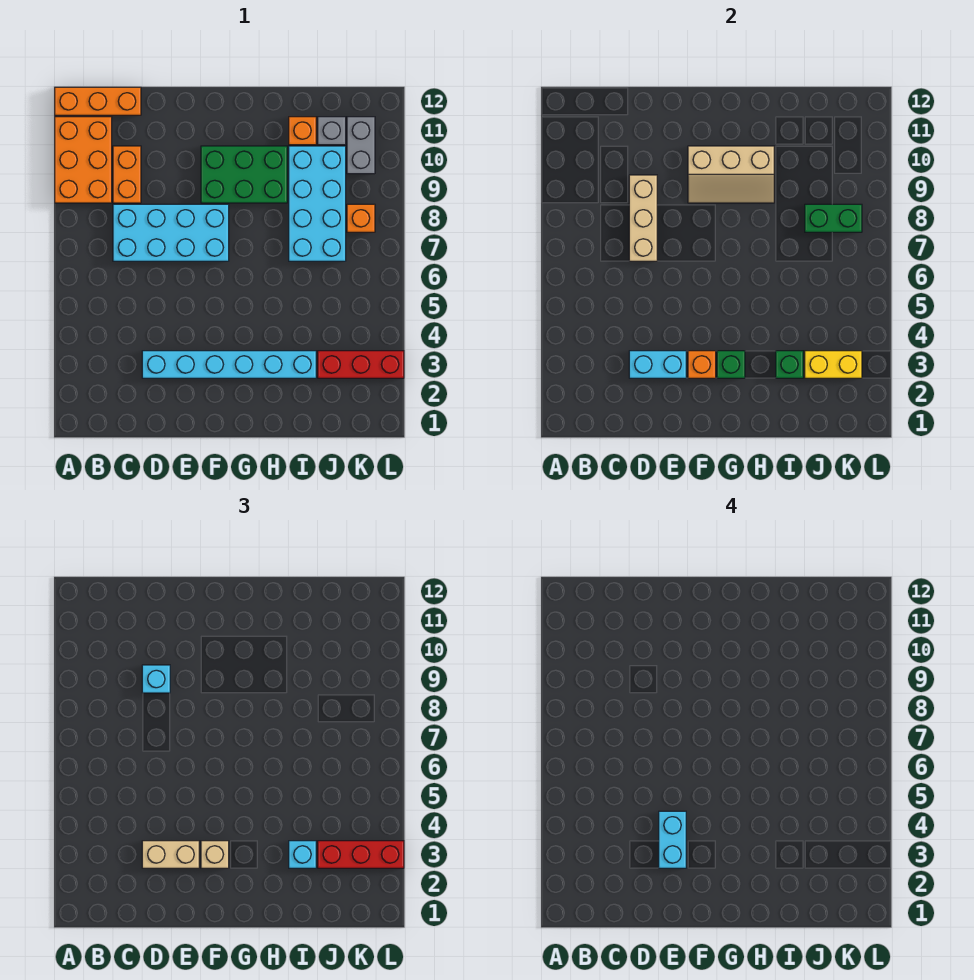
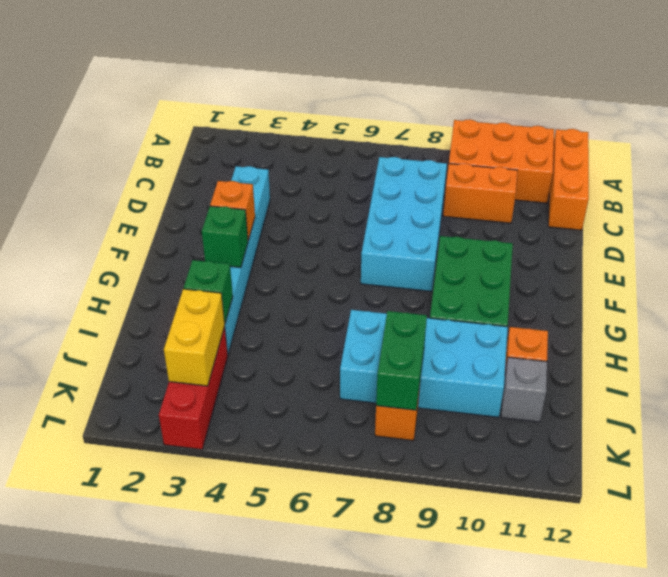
none -> grey brick K10:K11 level 1
none -> cyan brick D3:E3 level 2
none -> tan brick D7:D9 level 2

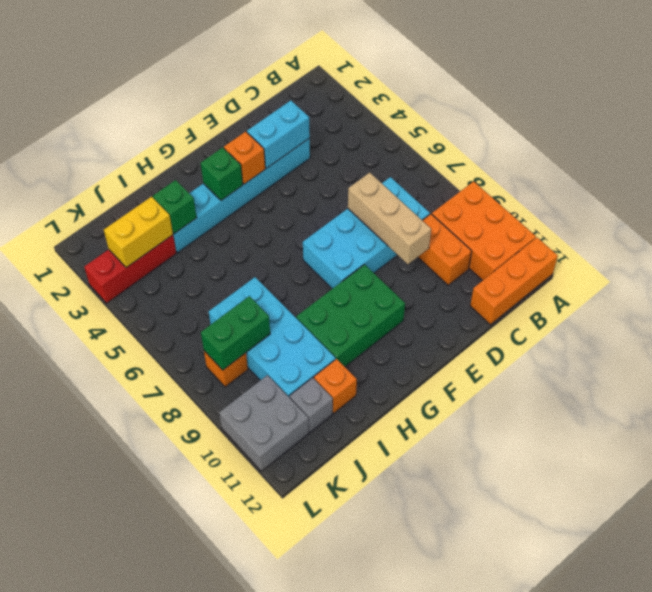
grey brick K10:L11 level 1 -> grey brick K10:K11 level 1
none -> tan slope F9:H10 level 2 top 10
none -> tan brick D3:E3 level 3
none -> cyan brick D9 level 3

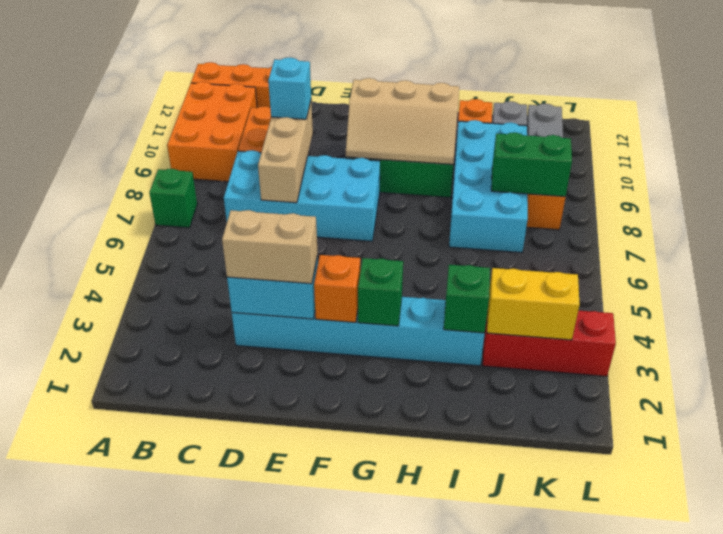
green brick A7 level 1 -> none
none -> tan brick F3 level 3
none -> cyan brick I3 level 3
none -> red brick J3:L3 level 3

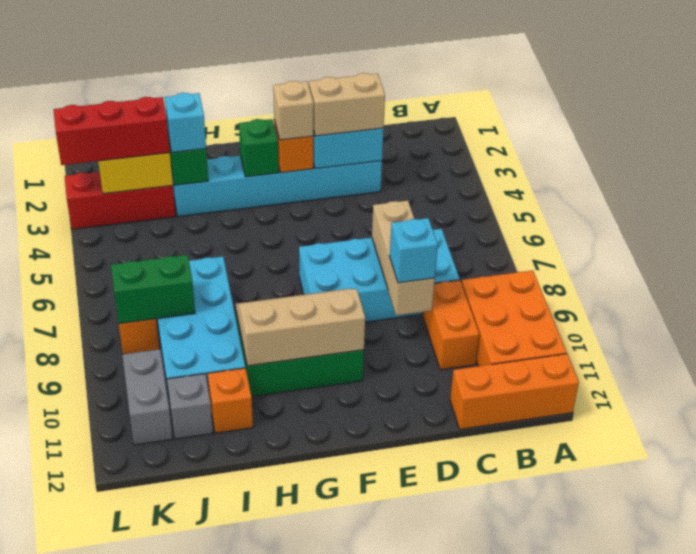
none -> cyan brick E3:E4 level 4

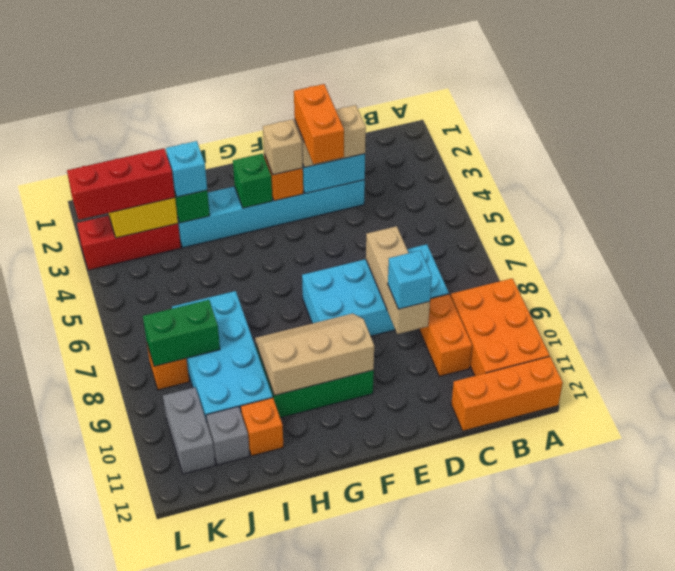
orange brick E3:E4 level 4 -> cyan brick E3:E4 level 4

